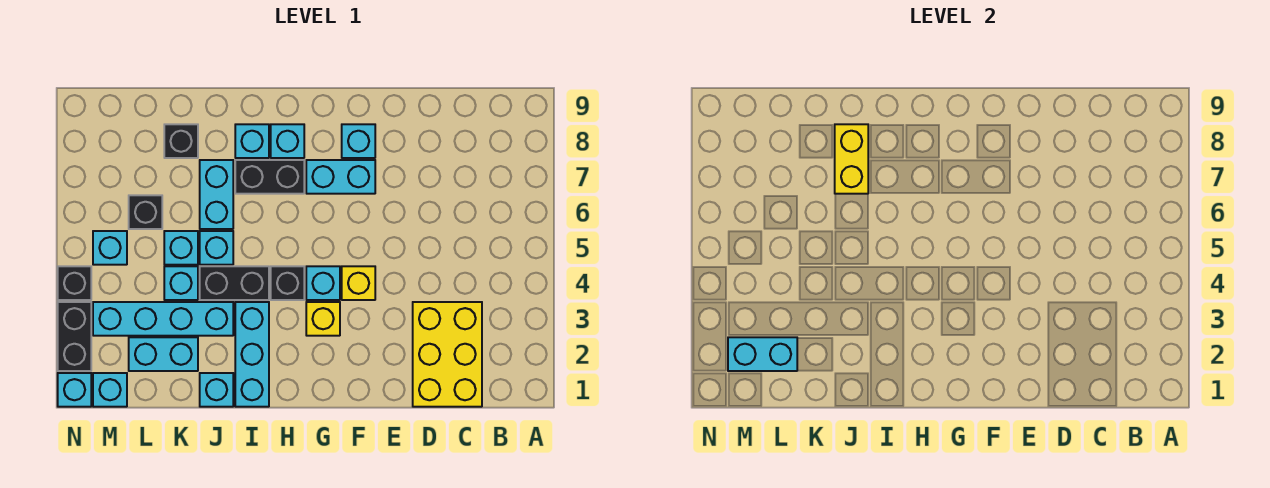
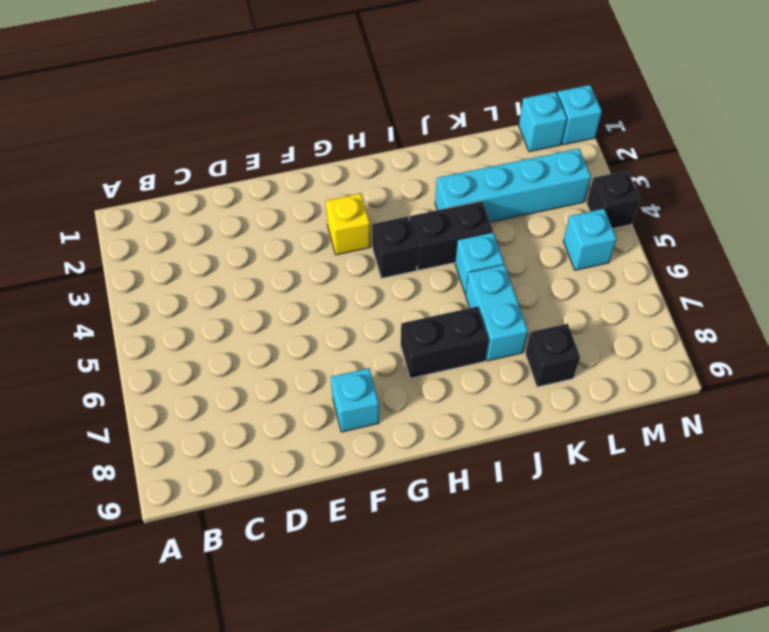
none -> yellow brick C1:D3 level 1
none -> yellow brick F4 level 1
none -> cyan brick F7:G7 level 1

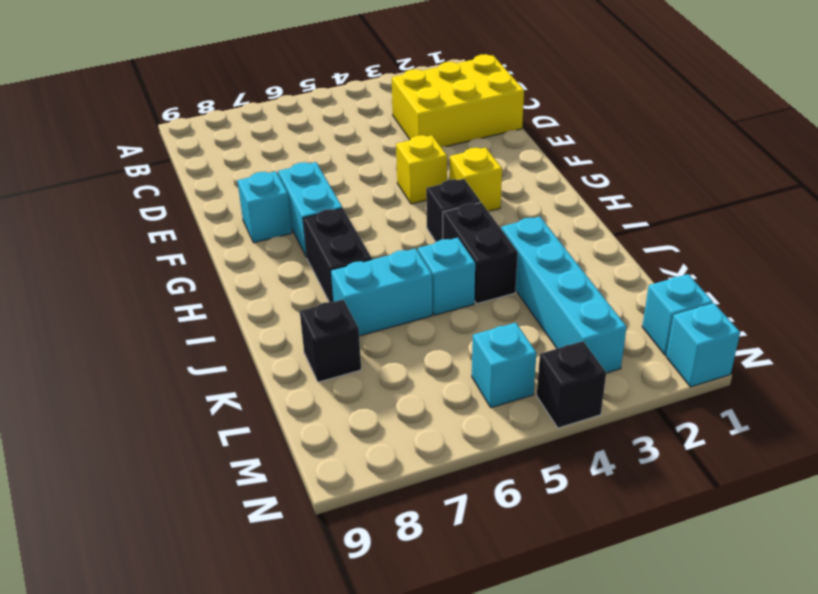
none -> cyan brick G4 level 1
none -> cyan brick H8 level 1
none -> cyan brick I1:I3 level 1

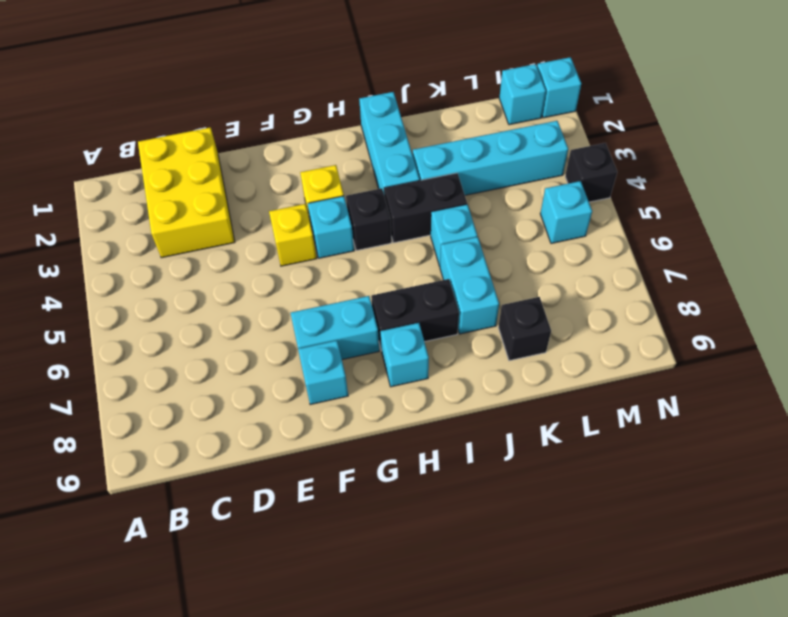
none -> cyan brick I8 level 1
none -> cyan brick J1 level 1
none -> cyan brick K2:L2 level 1

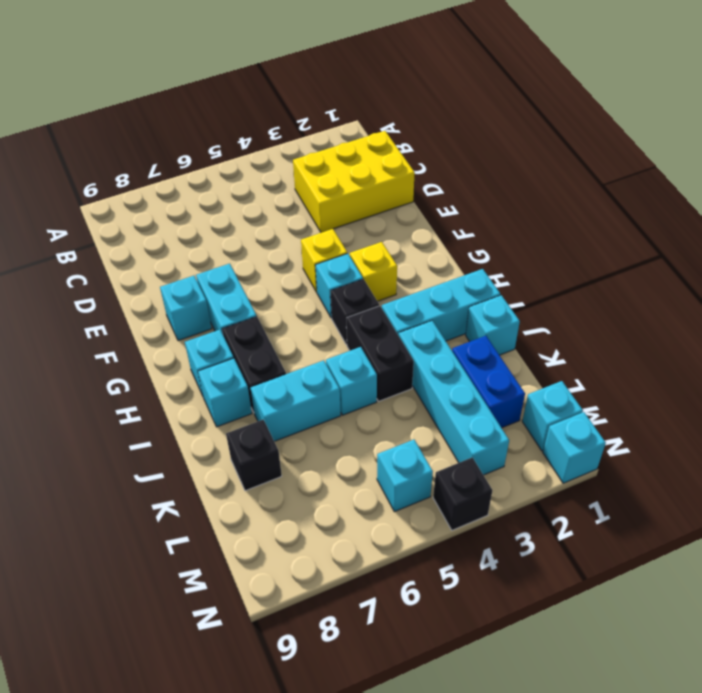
blue brick K2:L2 level 1 -> cyan brick K2:L2 level 1
none -> cyan brick K4 level 1
none -> cyan brick K5 level 1
none -> black brick L6 level 1

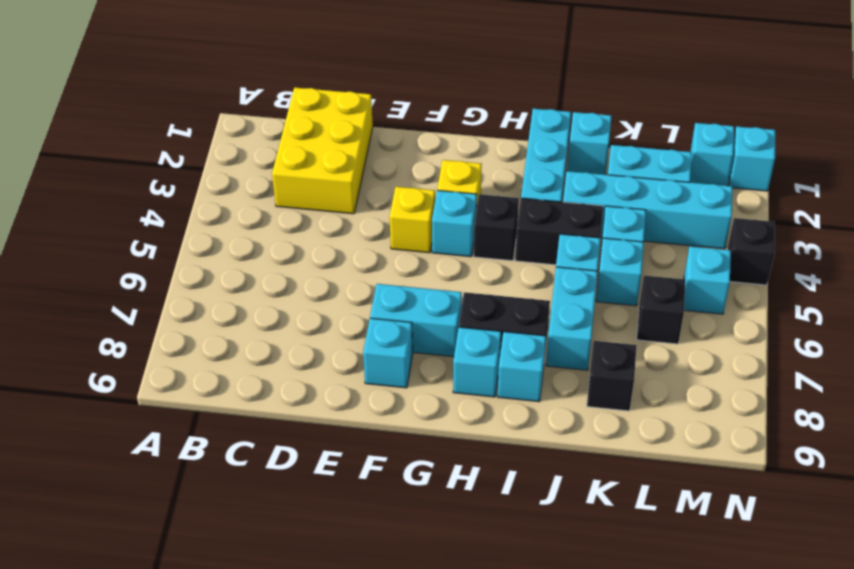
none -> black brick N2:N3 level 1
none -> yellow brick J7:J8 level 2
none -> cyan brick L2:M2 level 2

